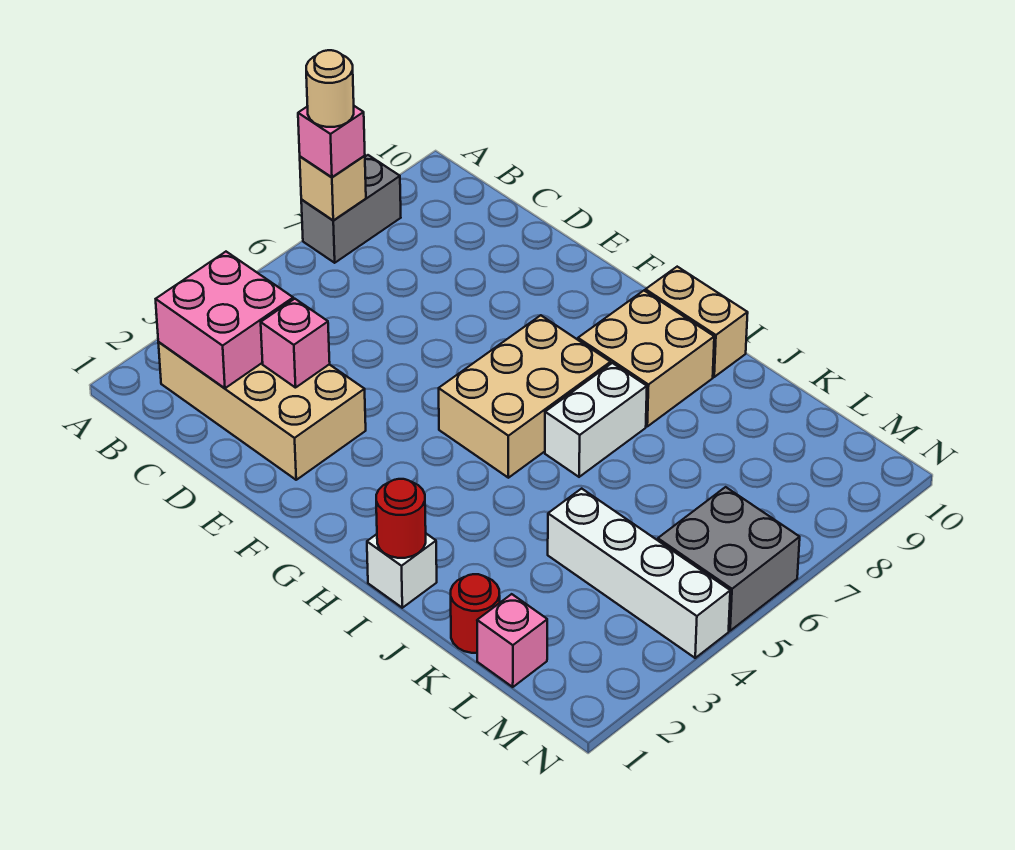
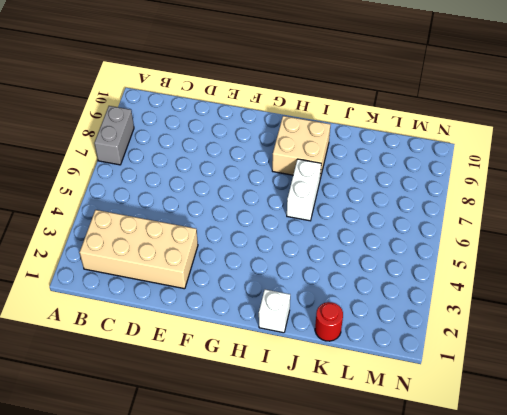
none -> tan brick G5:H7 level 1
none -> tan brick H10:I10 level 1
none -> white brick K4:N4 level 1

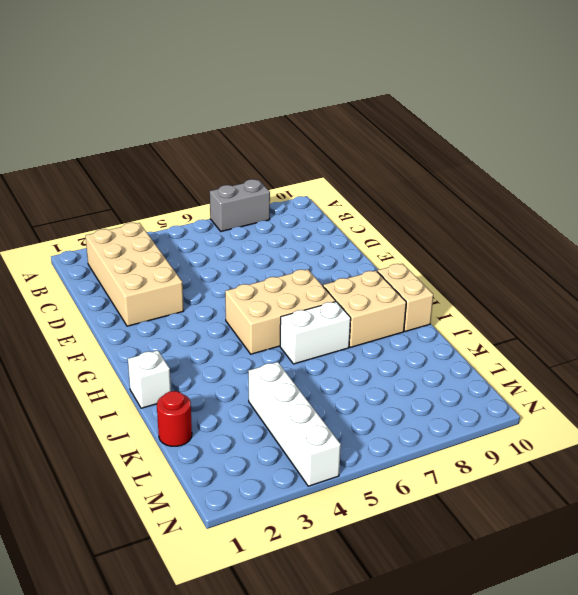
none -> pink brick L1 level 1
none -> grey brick M5:N6 level 1
none -> tan brick A7 level 2

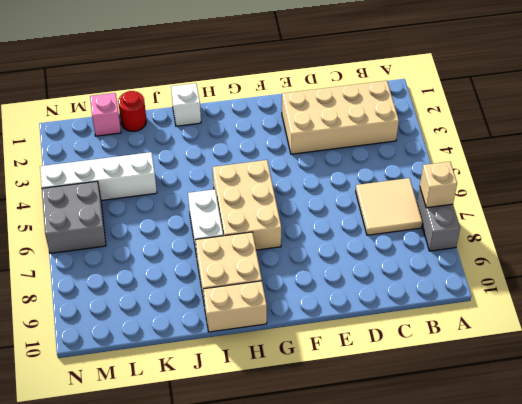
tan tile B6:C7 level 1 -> none
none -> pink brick B2:C3 level 2
none -> pink brick D3 level 2
none -> red round brick I1 level 2

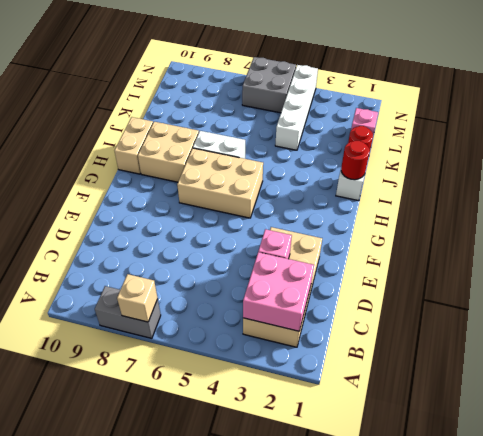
none -> pink brick A7 level 3
none -> tan round brick A7 level 4

